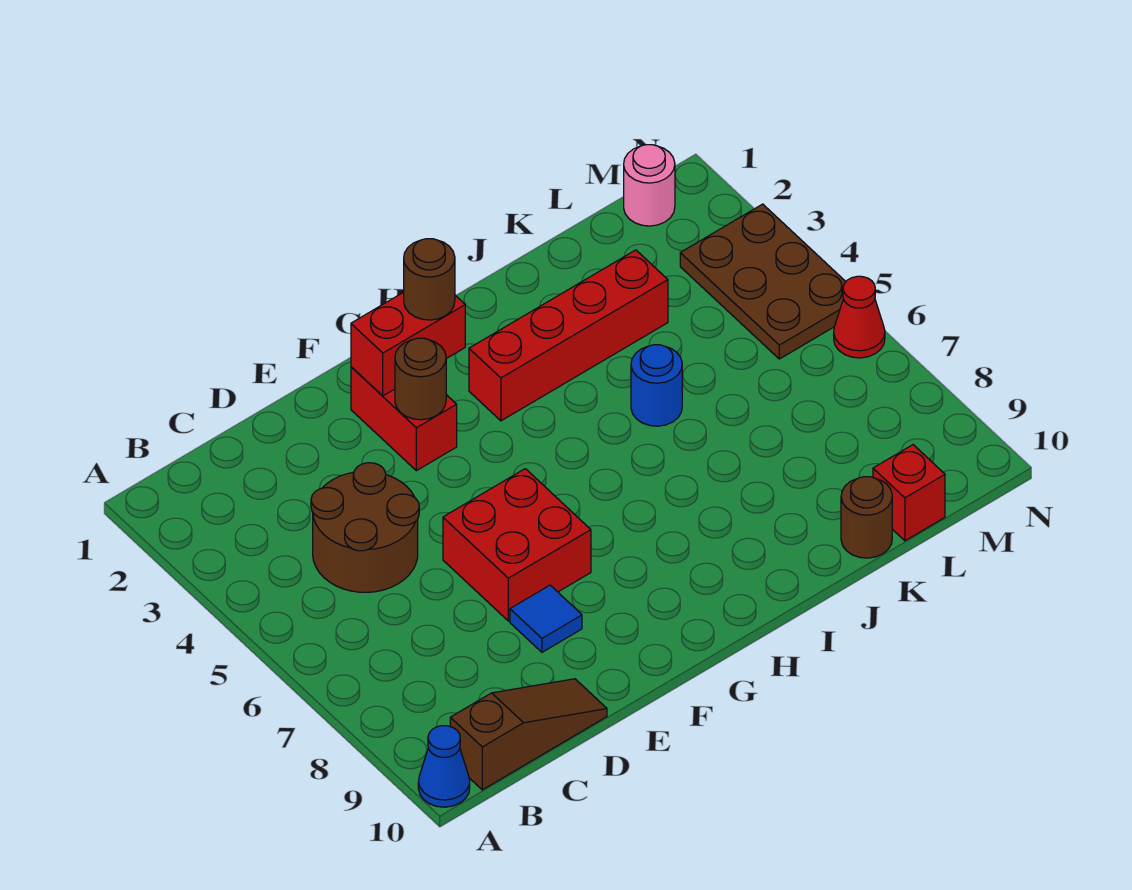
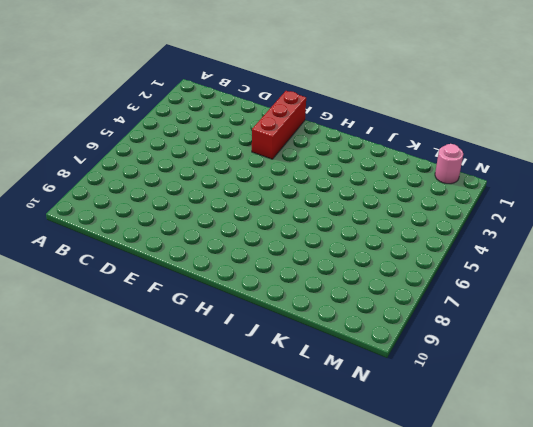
red brick F1:F3 level 1 -> red brick F2:F3 level 1
none -> blue cone A10 level 1
none -> brown slope B10:D10 level 1 top B
none -> brown round brick C4:D5 level 1

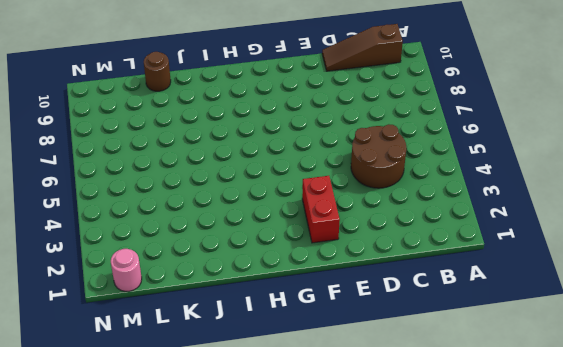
none -> blue cone A10 level 1
none -> red brick E6:F7 level 1
none -> blue tile E8 level 1

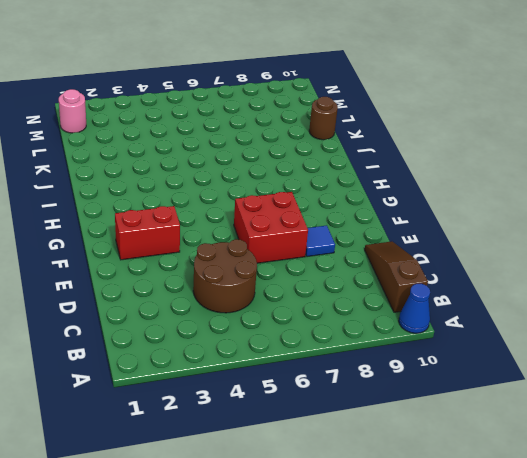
none -> red brick H3:K3 level 1
none -> blue round brick J5 level 1
none -> red brick L10 level 1

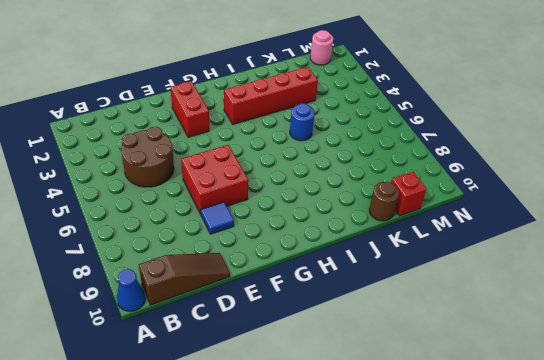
none -> brown plate M3:N5 level 1
none -> red cone N6 level 1
none -> red brick F2:G2 level 2

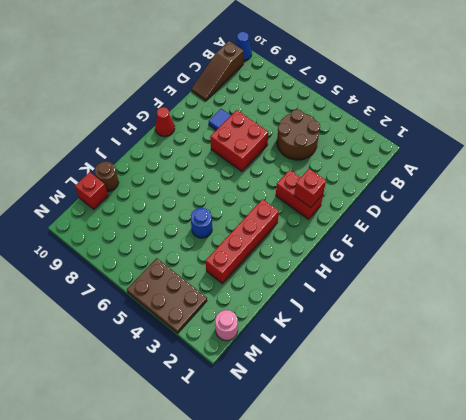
red brick F2 level 2 -> red brick F2:G2 level 2
red cone G10 level 1 -> red cone N6 level 1
none -> brown round brick F3 level 2
none -> brown round brick G2 level 3

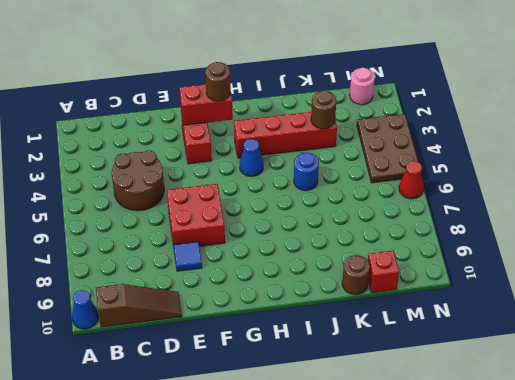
blue cone H4 level 1 -> none
brown round brick K3 level 2 -> brown round brick F3 level 2

